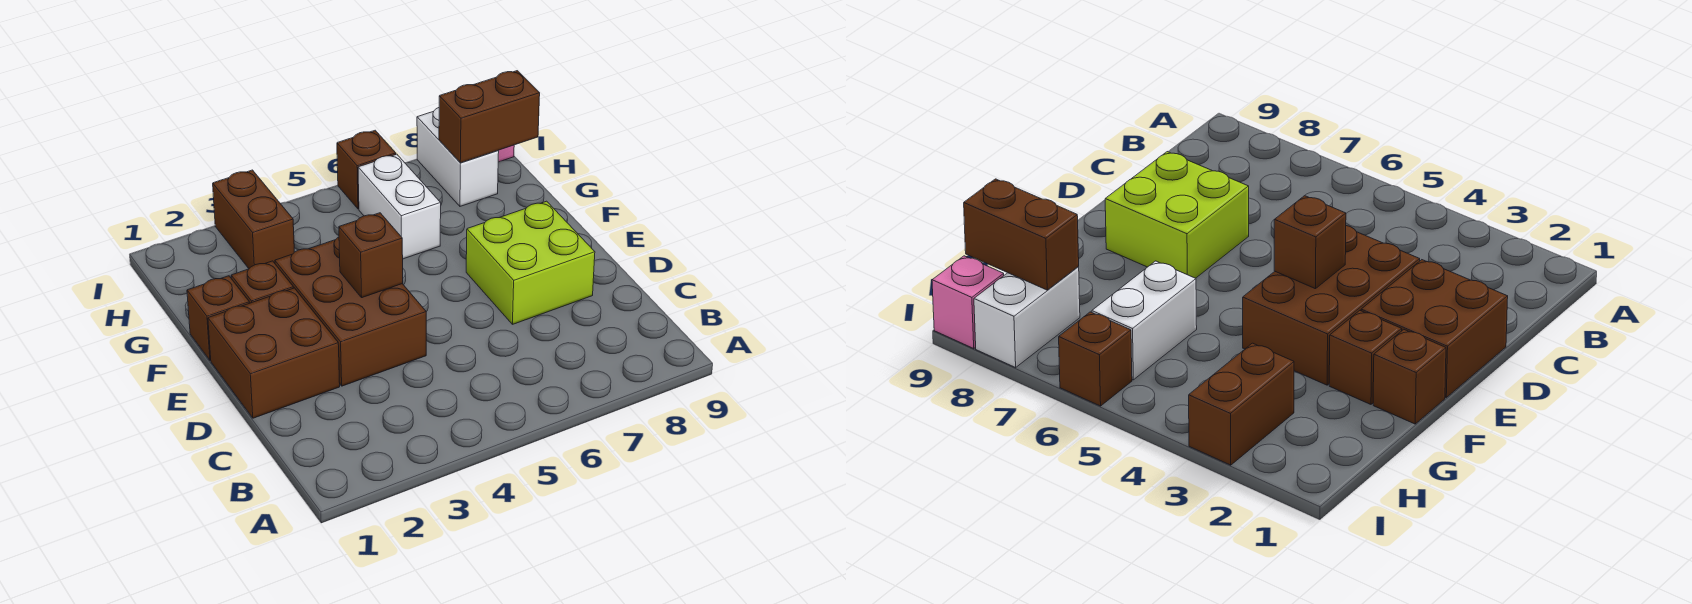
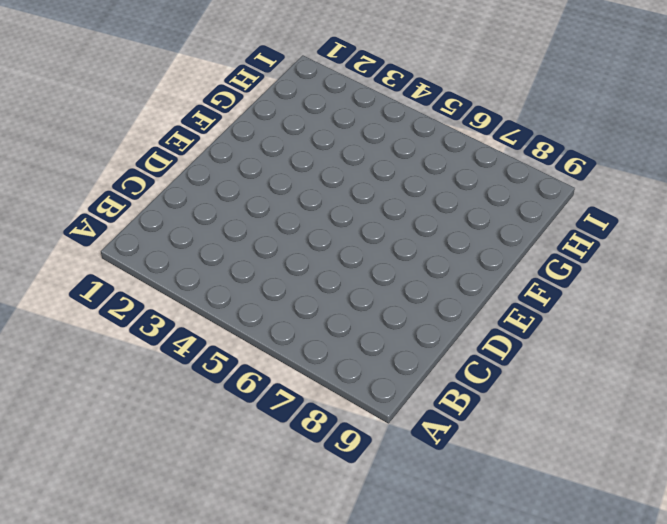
none -> brown brick D1:E2 level 1
none -> brown brick D3:F4 level 1
none -> lime brick D7:E8 level 1

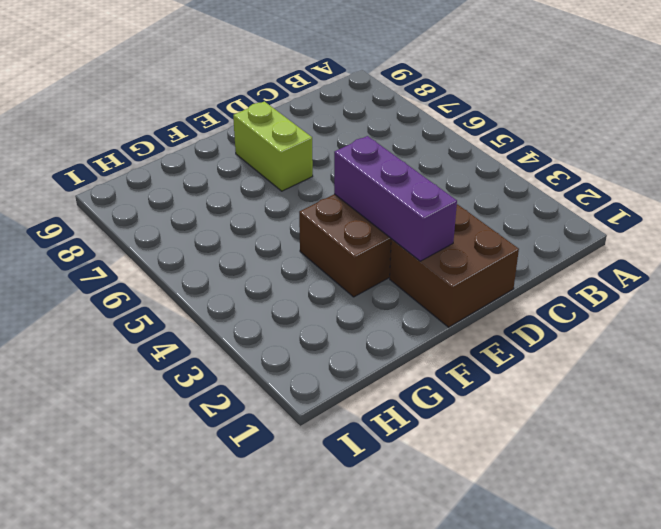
purple brick E2:E4 level 2 -> brown brick E4 level 2
lime brick E7:E8 level 1 -> lime brick D7:E8 level 1
none -> brown brick F1 level 1
none -> brown brick F2 level 1
none -> white brick G6:H6 level 1

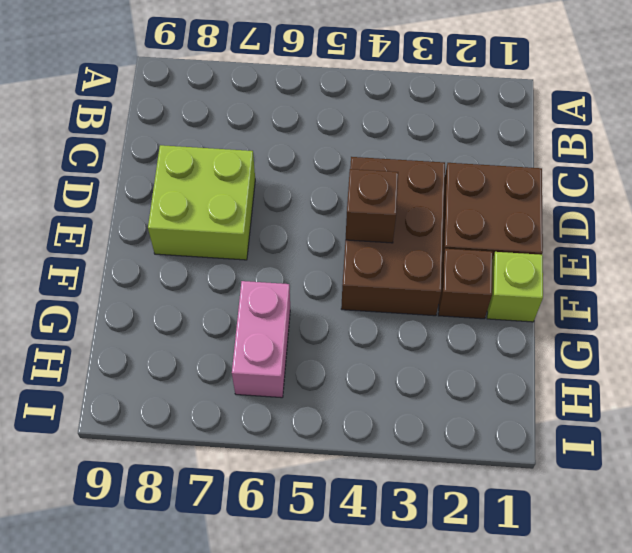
lime brick F1 level 1 -> brown brick F1 level 1
pink brick G6:H6 level 1 -> white brick G6:H6 level 1
none -> brown brick H3:I3 level 1
none -> white brick H8:I8 level 1
none -> brown brick I6 level 1

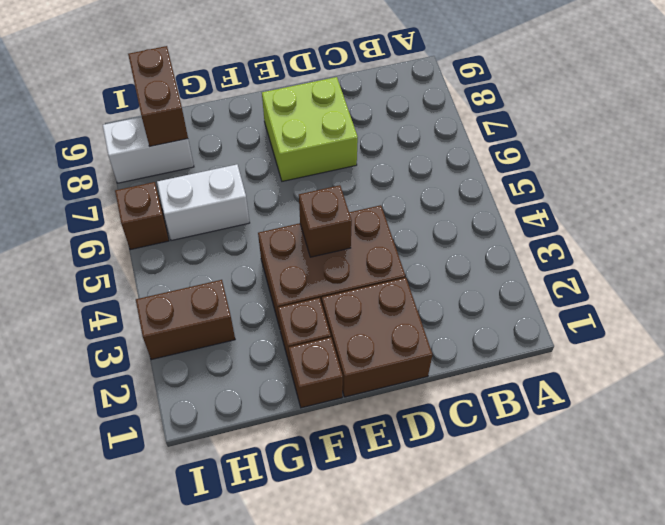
none -> pink brick I9 level 1

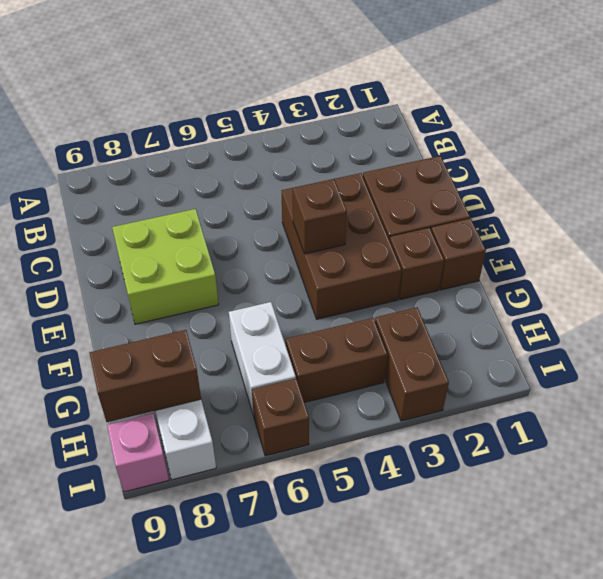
brown brick H4:H5 level 1 -> none

